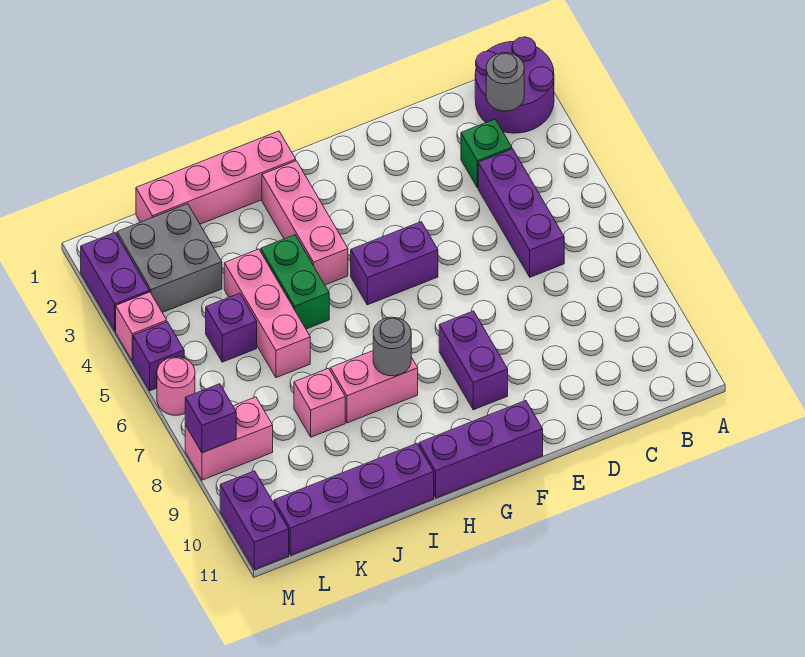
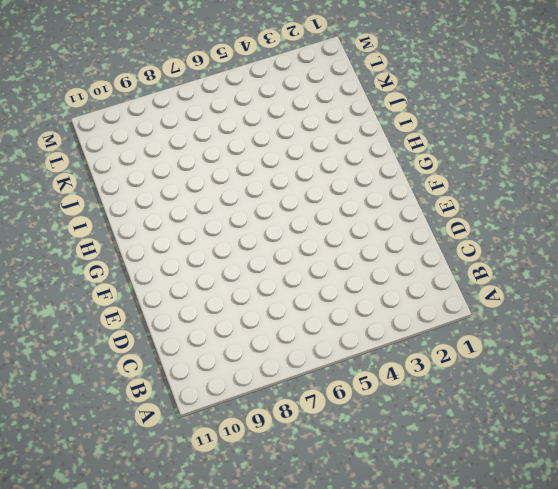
none -> purple round brick A1:B2 level 1
none -> green brick C3 level 1
none -> purple brick C4:C6 level 1

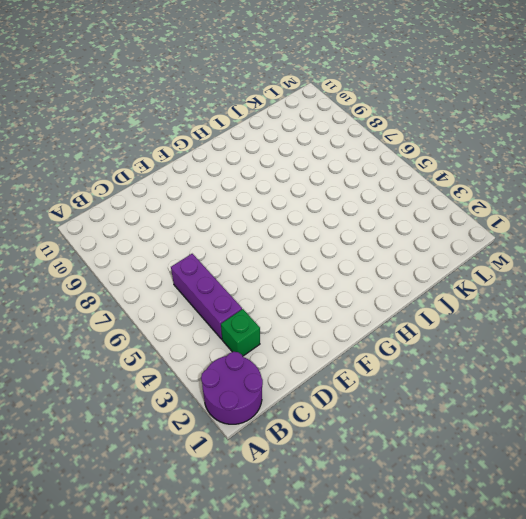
none -> purple brick F5:G5 level 1
none -> purple brick F8:F9 level 1
none -> purple brick F11:H11 level 1

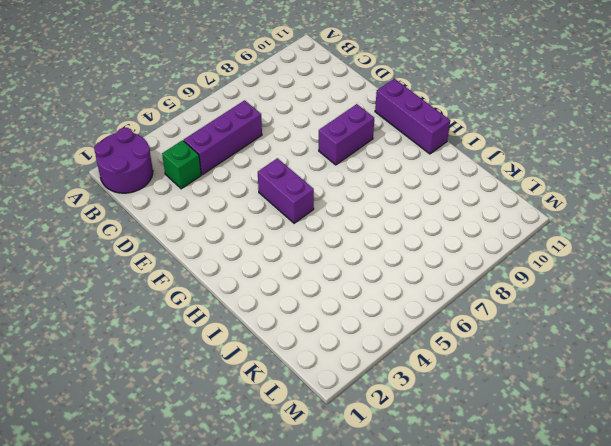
none -> pink brick H1:K1 level 1
none -> pink brick H2:H4 level 1
none -> pink brick H8:I8 level 1

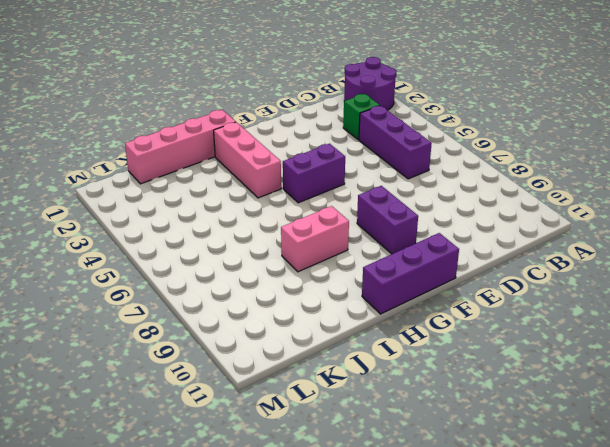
none -> green brick I4:I5 level 1
none -> purple brick I11:L11 level 1
none -> pink brick J4:J6 level 1

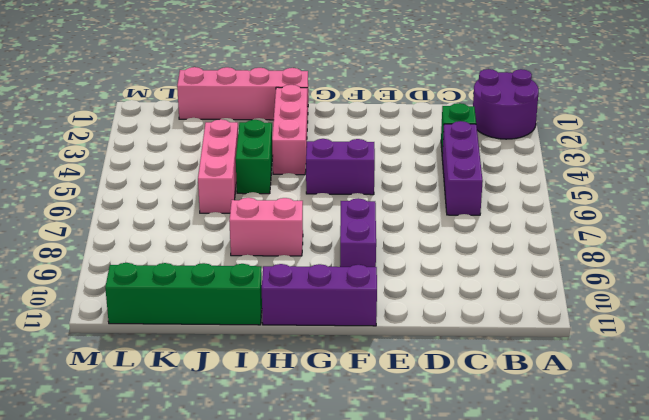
green brick I11:L11 level 1 -> purple brick I11:L11 level 1
none -> pink brick J8 level 1
none -> grey brick K2:L3 level 1
none -> purple brick K5 level 1

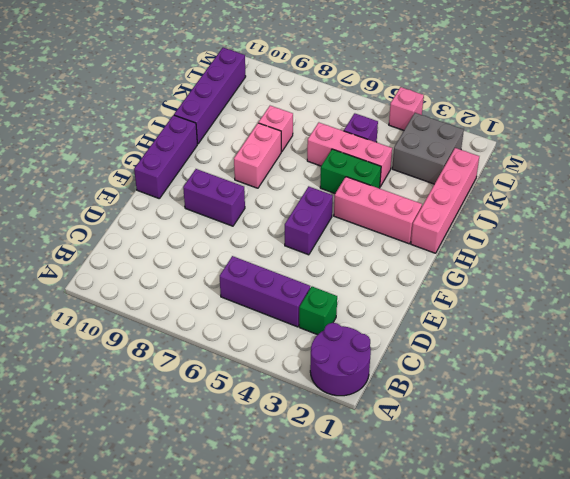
none -> pink brick L8:M8 level 1
none -> purple brick M2:M3 level 1
none -> purple brick M5 level 1

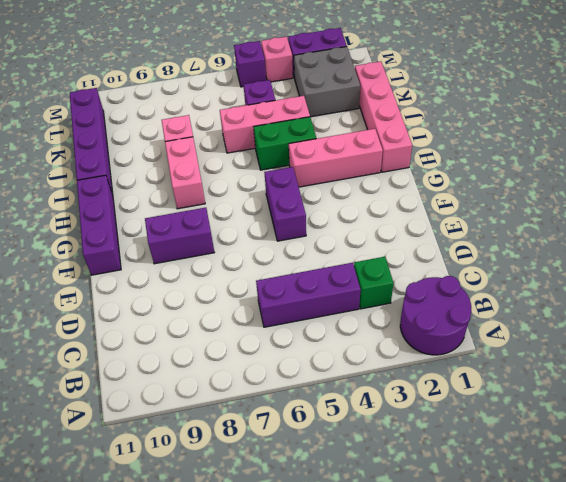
none -> pink brick L8:M8 level 1
none -> pink round brick M6 level 1
none -> purple brick M10:M11 level 1

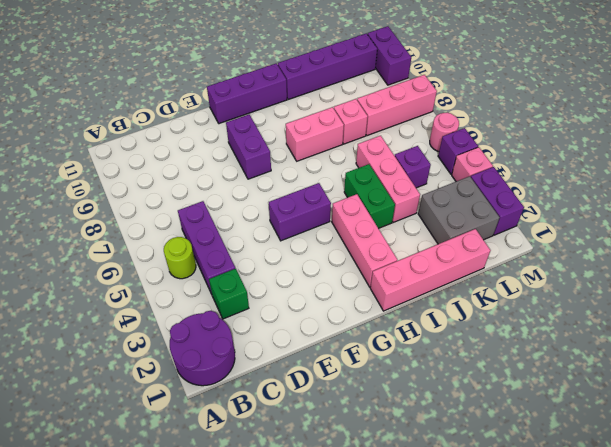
lime round brick B5 level 1 -> none
pink brick K8:M8 level 1 -> pink brick L8:M8 level 1
none -> grey round brick B2 level 2
none -> grey round brick H8 level 2
none -> purple brick M8 level 2

